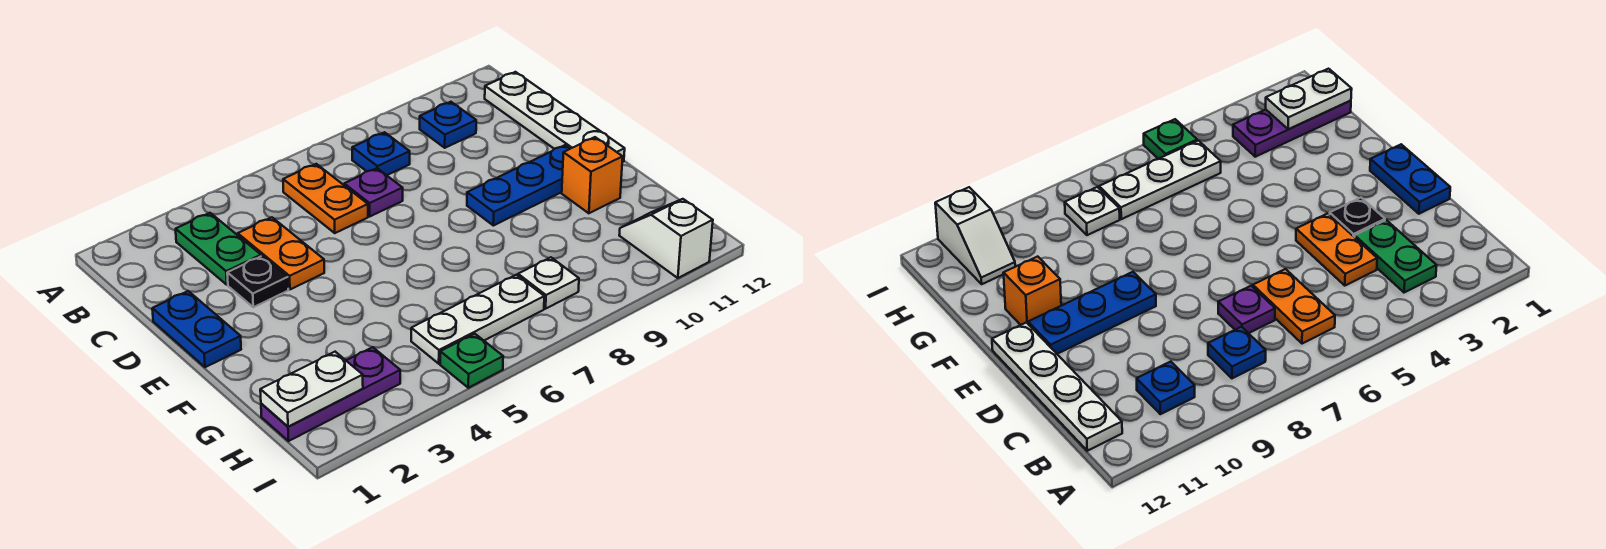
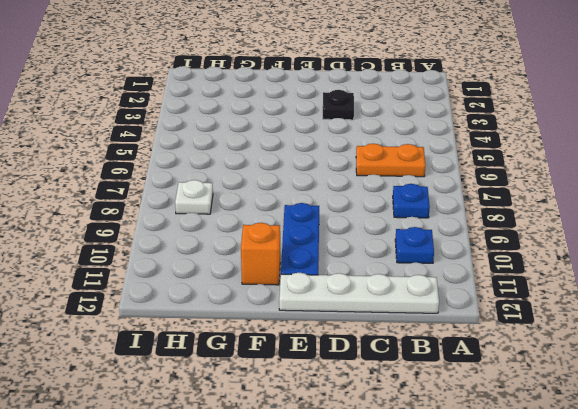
none -> green plate B3:C3 level 1
none -> orange plate C4:D4 level 1
none -> purple plate C7 level 1

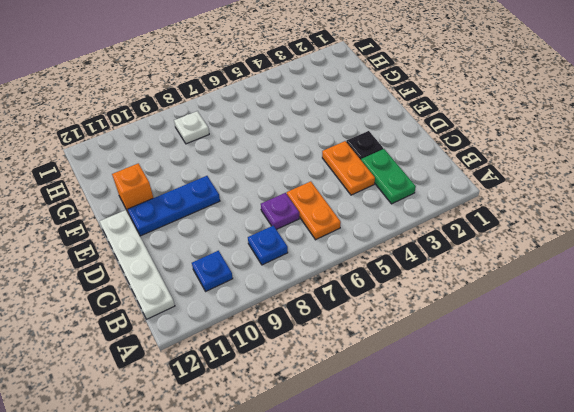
none -> blue plate D1:E1 level 1
none -> purple plate H1:H3 level 1
none -> white plate H5:H7 level 1

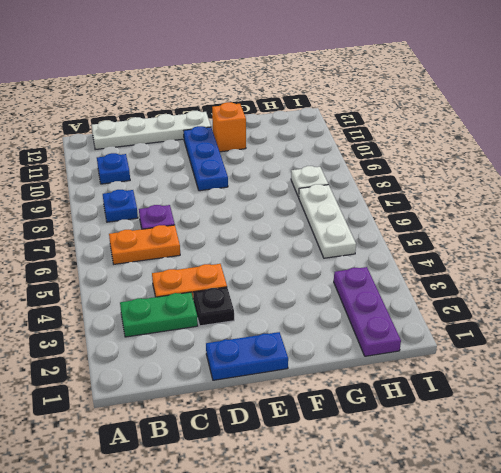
none -> white slope H11:I11 level 1 top I
none -> green plate I5 level 1
none -> white plate H1:H2 level 2

